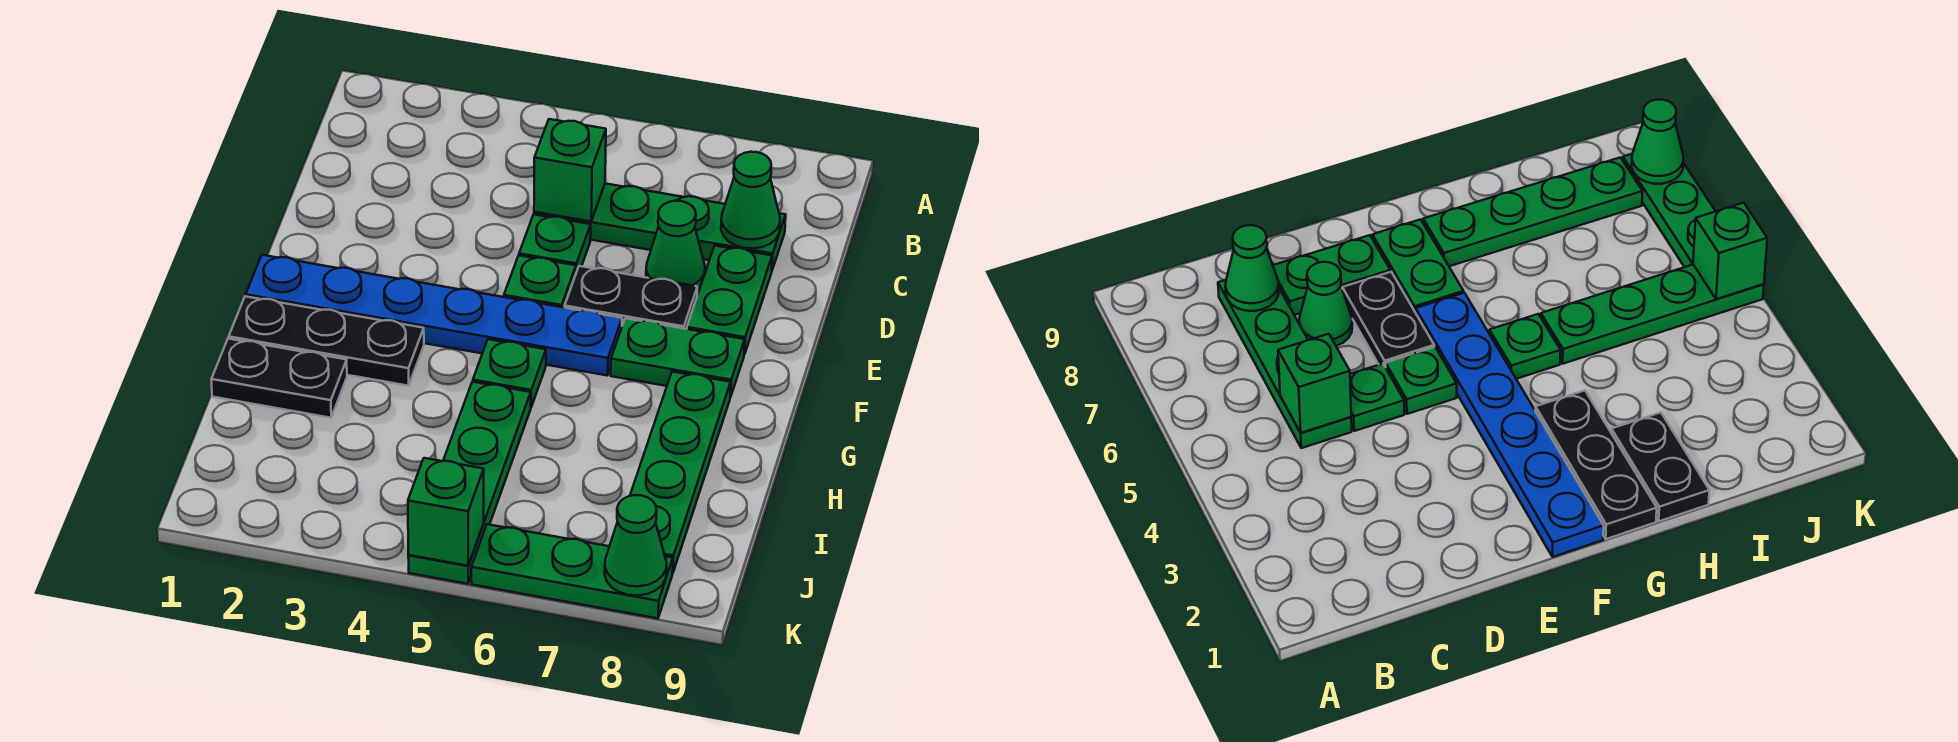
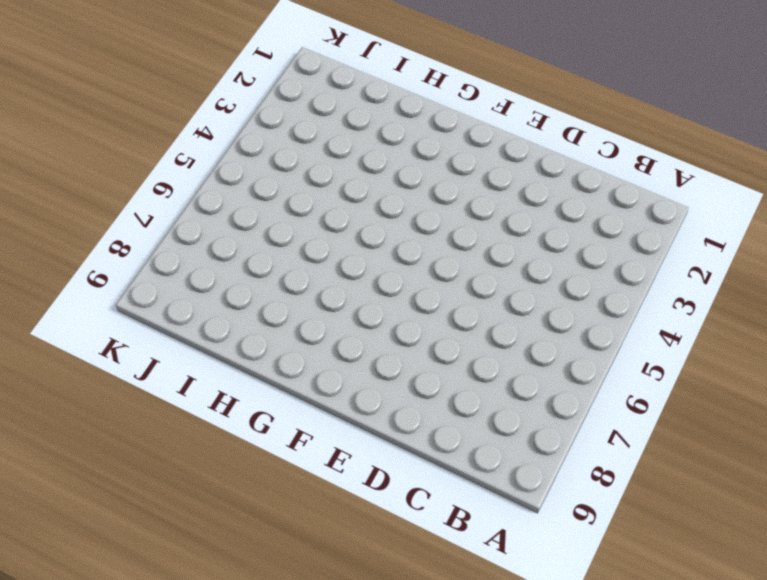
none -> green plate C5:C8 level 1
none -> green plate D5 level 1
none -> green cone D7 level 1

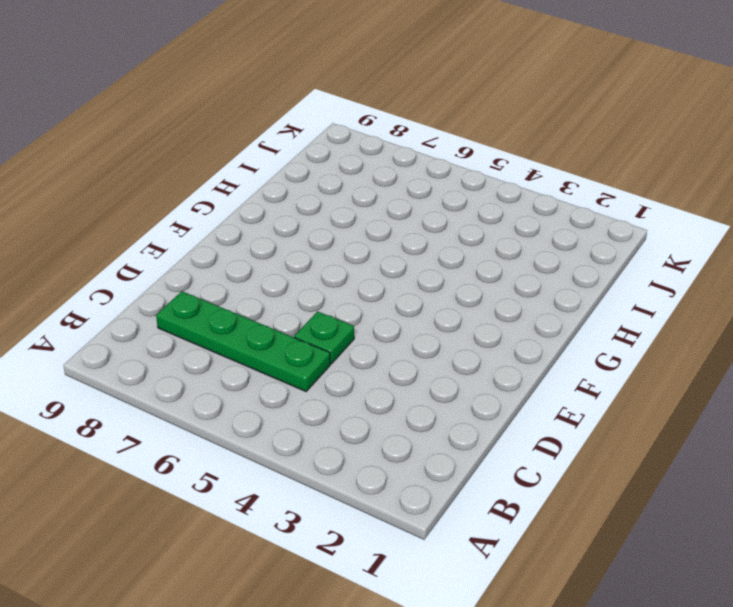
none -> green cone D7 level 1
none -> green plate D8:E8 level 1
none -> green plate E5 level 1

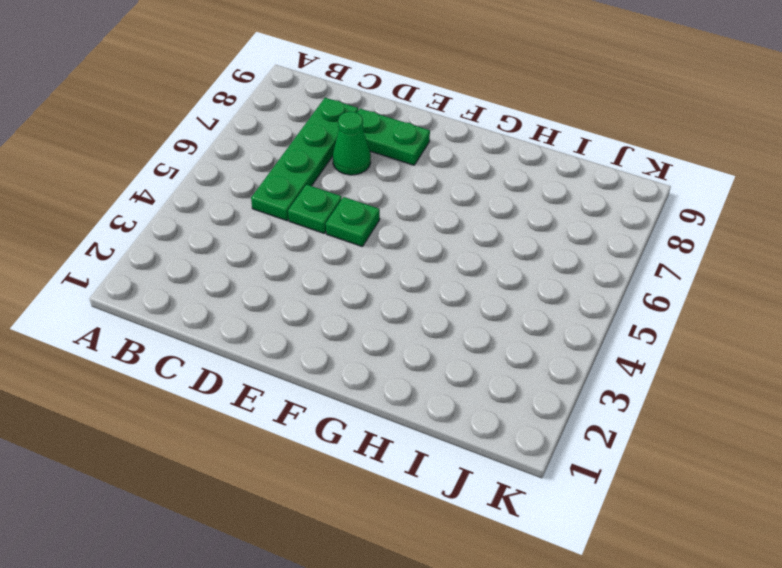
none -> black plate E6:E7 level 1
none -> blue plate F1:F6 level 1
none -> green plate F7:F8 level 1

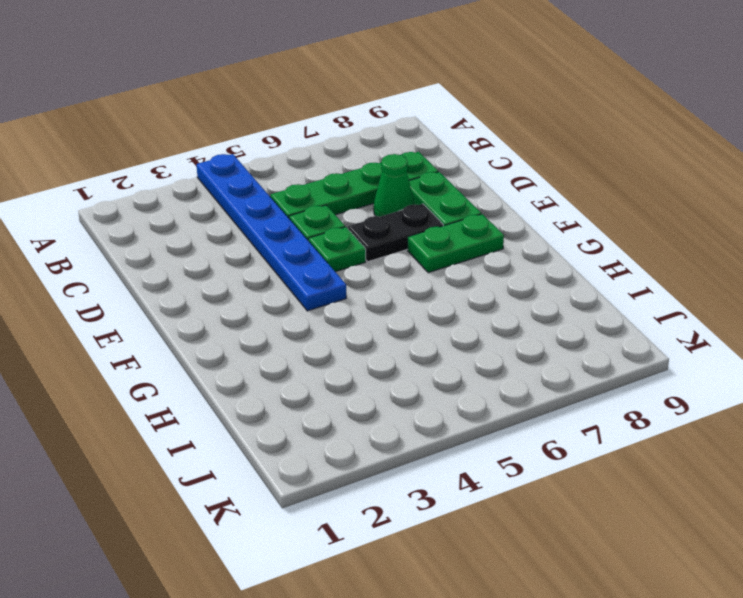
blue plate A4:F4 level 1 -> blue plate F1:F6 level 1
none -> black plate G1:G3 level 1
none -> green plate G5 level 1
none -> green plate G8:J8 level 1

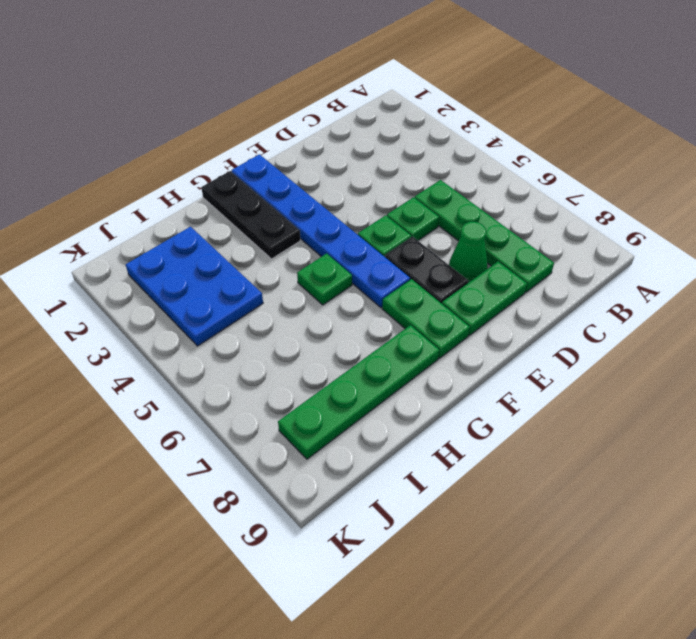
blue plate I2:J4 level 1 -> none
none -> black plate H1:H2 level 1
none -> green plate H5:K5 level 1
none -> green plate K6:K8 level 1

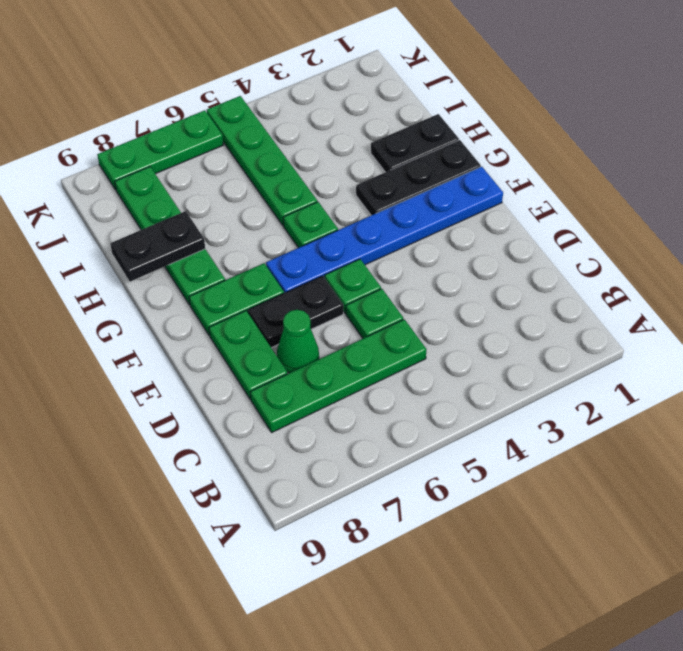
black plate H8:H9 level 2 -> none
none -> green brick C5 level 2
none -> green cone C8 level 2
none -> green brick K5 level 2

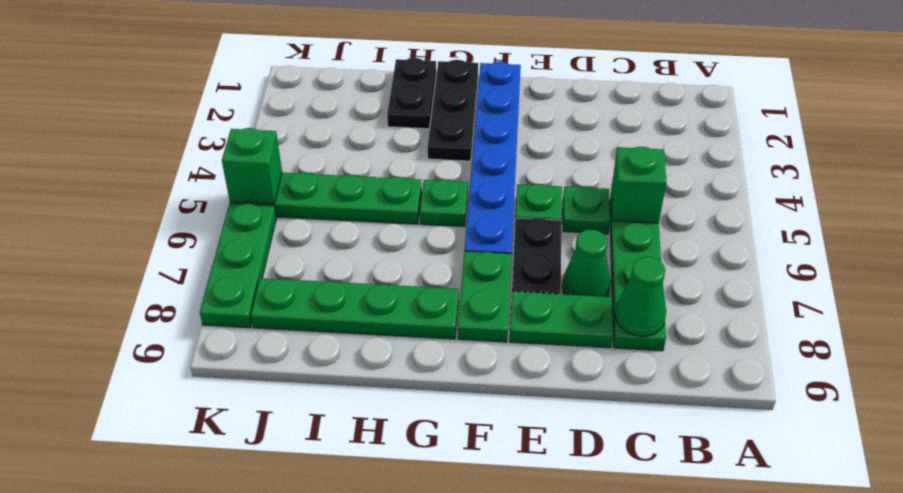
none -> green cone K8 level 2

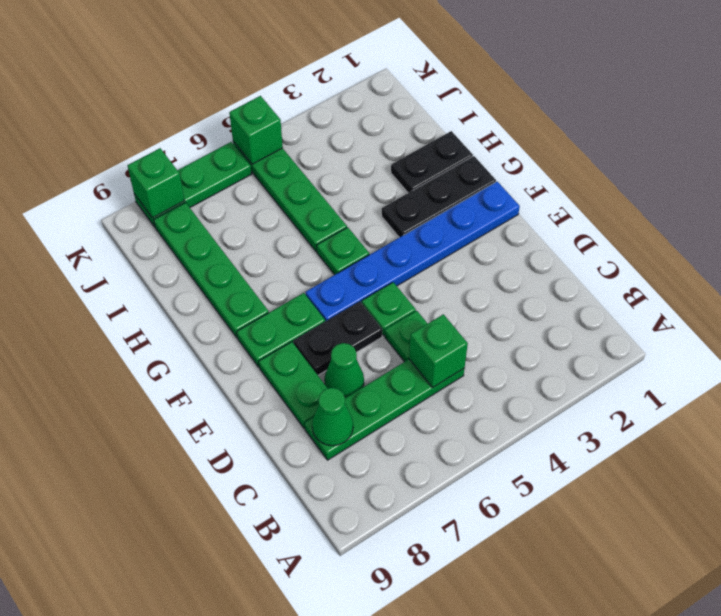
green brick K8 level 2 -> green cone K8 level 2

